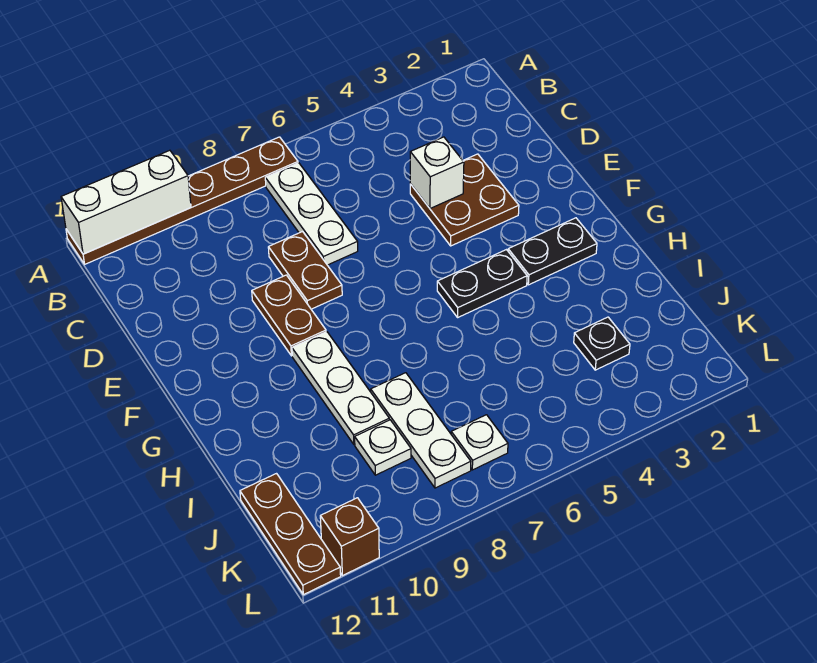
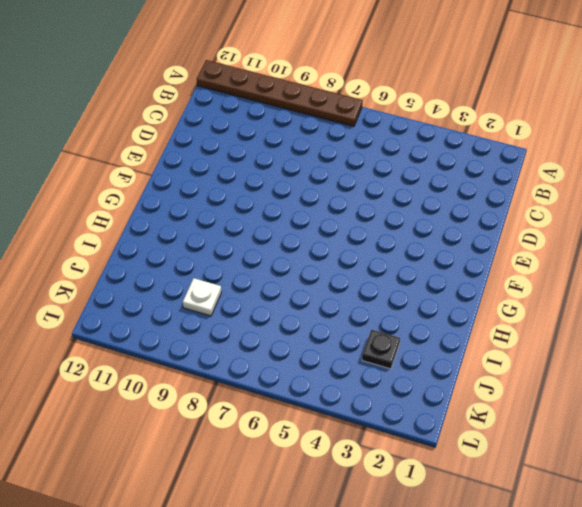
none -> white plate B7:D7 level 1
none -> brown plate D3:E4 level 1
none -> brown plate D8:E8 level 1

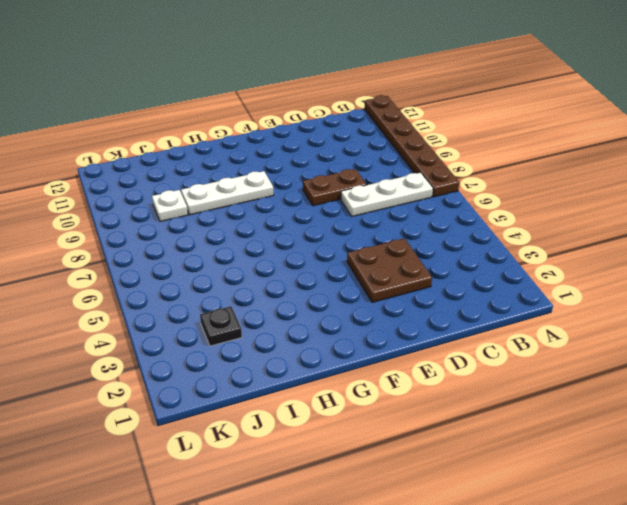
none -> brown plate E9:F9 level 1
none -> black plate G2:G3 level 1
none -> black plate G4:G5 level 1

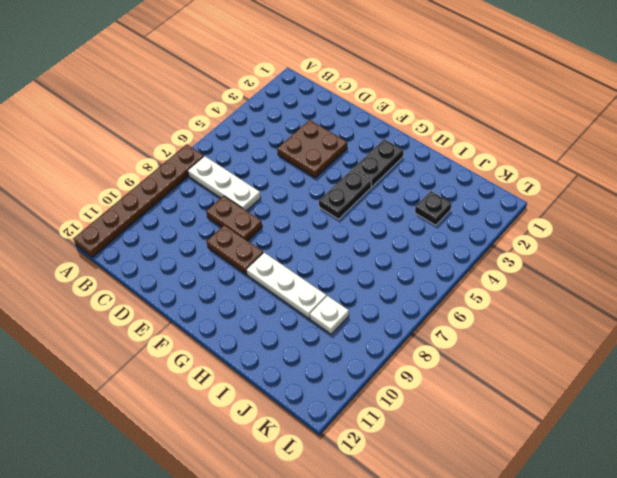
none -> white plate I8:K8 level 1
none -> brown plate J12:L12 level 1
none -> white plate K7 level 1

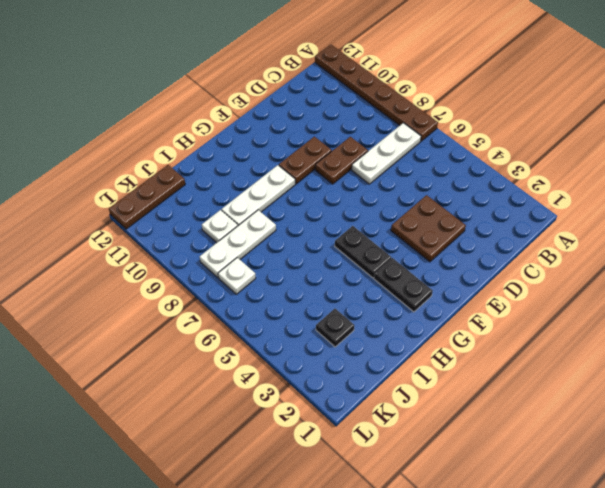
none -> brown brick L11 level 1
none -> white brick A10:A12 level 2
none -> white brick D4 level 2

